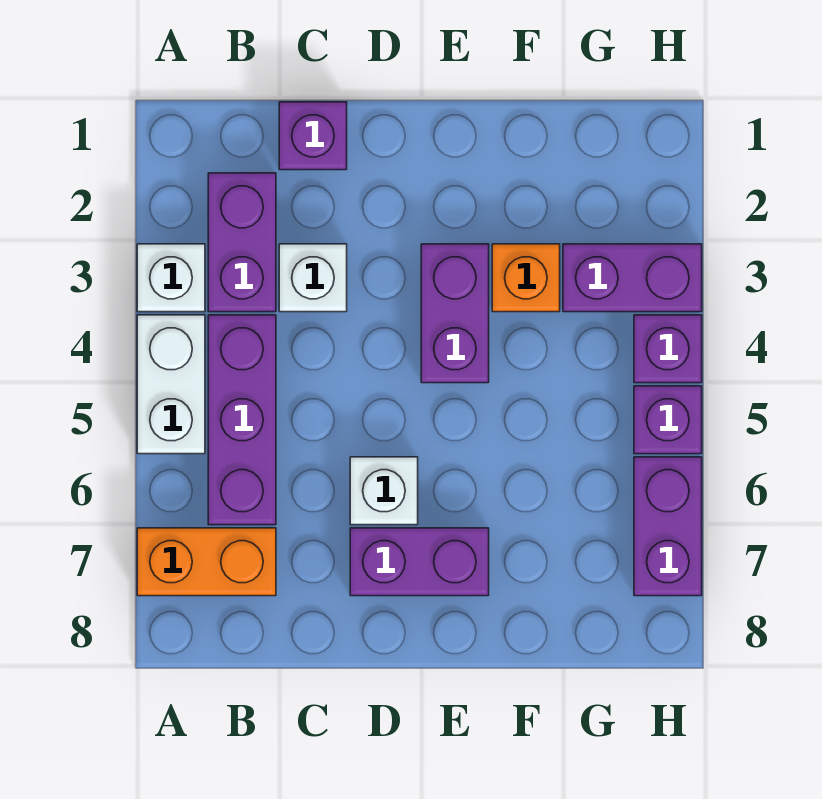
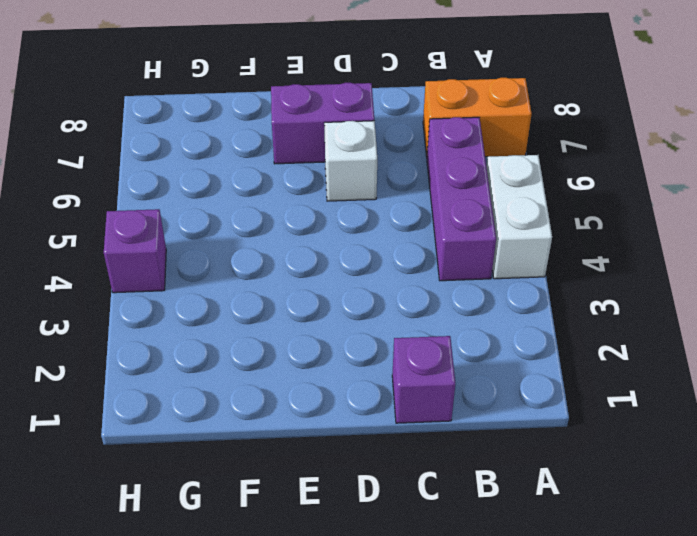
none -> white brick A3 level 1
none -> purple brick B2:B3 level 1
none -> white brick C3 level 1

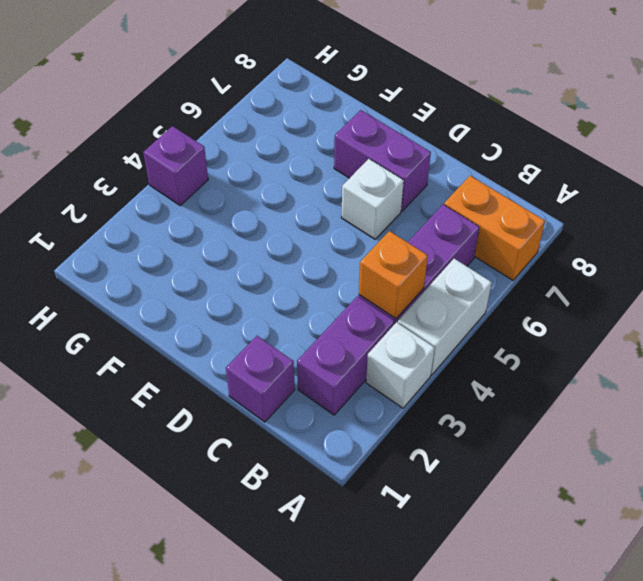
orange brick B4 level 2 -> orange brick F3 level 1
none -> white brick C3 level 1
none -> purple brick E3:E4 level 1
none -> purple brick G3:H3 level 1

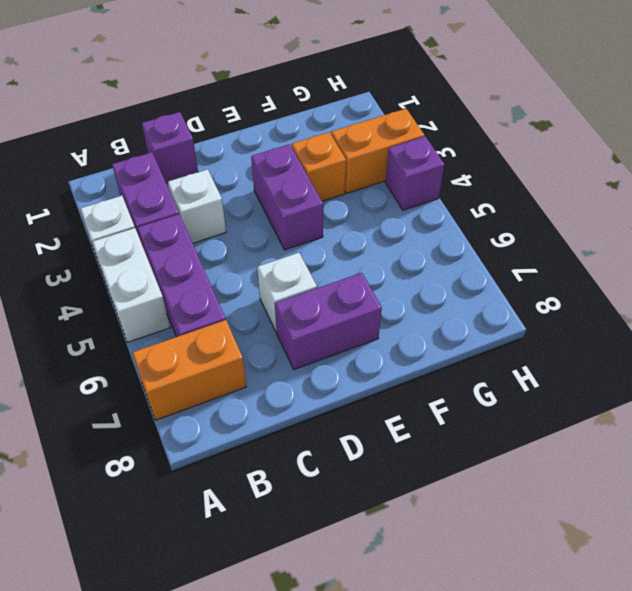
orange brick G3:H3 level 1 -> purple brick G3:H3 level 1
none -> purple brick H5 level 1
none -> purple brick H6:H7 level 1

